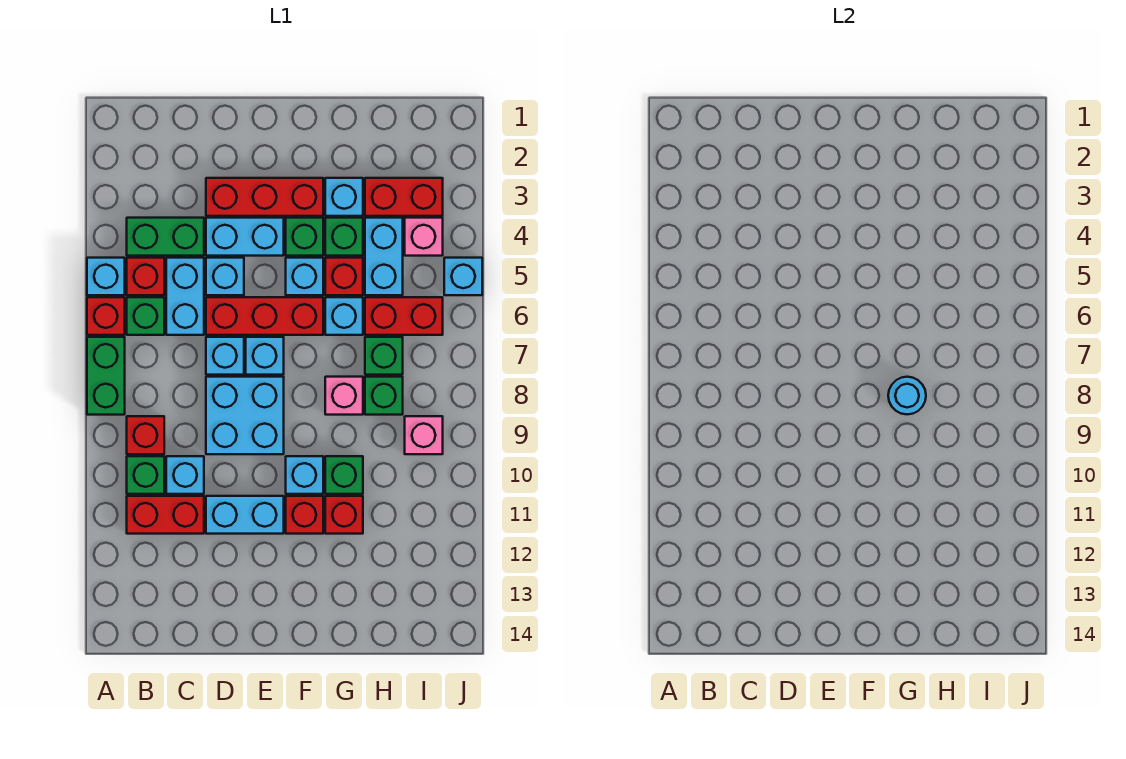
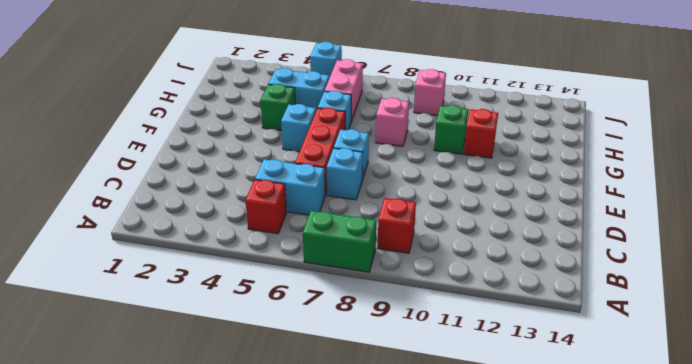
pink brick H6:I6 level 1 -> red brick H6:I6 level 1
none -> cyan brick A5 level 1
none -> red brick A6 level 1
none -> green brick B4:C4 level 1
none -> green brick B6 level 1

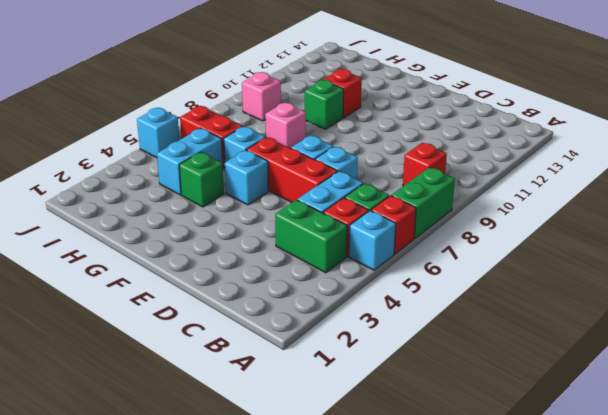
none -> green brick B10 level 1
none -> red brick B11:C11 level 1
none -> cyan brick C10 level 1
none -> red brick D3:F3 level 1

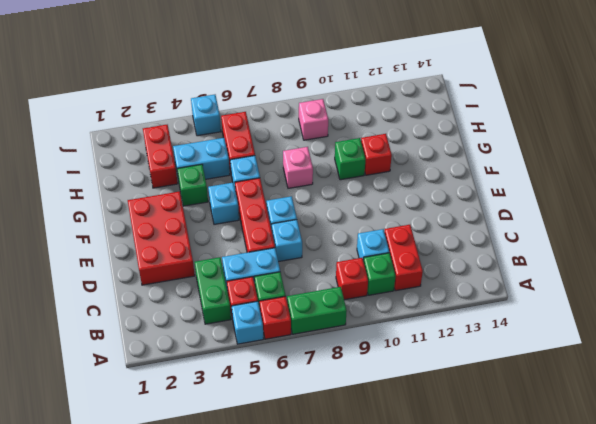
red brick D2:F3 level 1 -> red brick D3:F3 level 1
none -> cyan brick D4:E4 level 1
none -> cyan brick D5 level 1
none -> cyan brick D8:E9 level 1
none -> cyan brick D11:E11 level 1

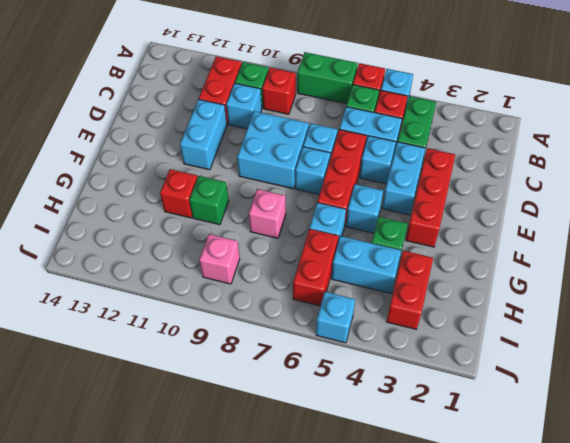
none -> green brick F4 level 1
none -> cyan brick F10 level 1
none -> red brick F11 level 1
none -> cyan brick G3 level 1

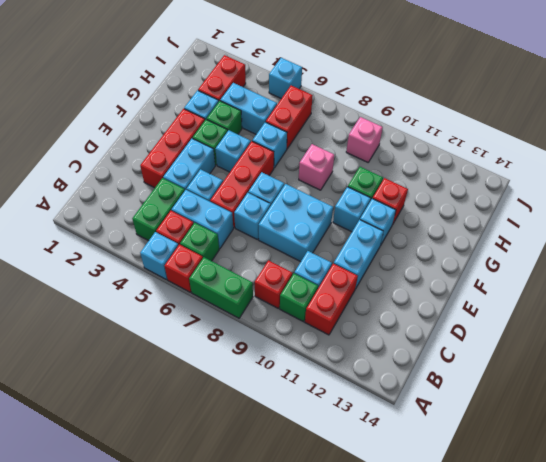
cyan brick F11 level 1 -> red brick F11 level 1
none -> red brick G5 level 1
none -> green brick H7 level 1
none -> green brick H8 level 1
none -> pink brick I4 level 1

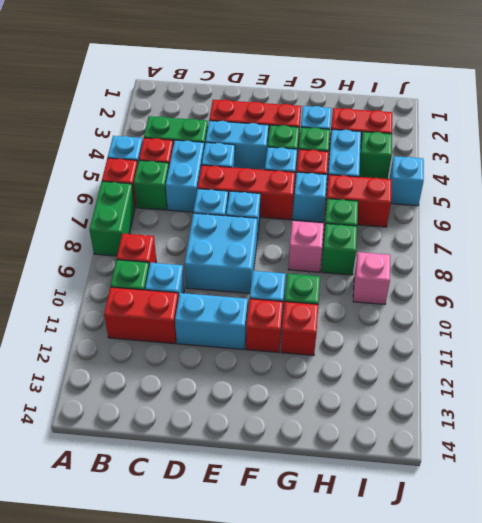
green brick I4 level 1 -> pink brick I4 level 1
none -> cyan round brick G8 level 2

